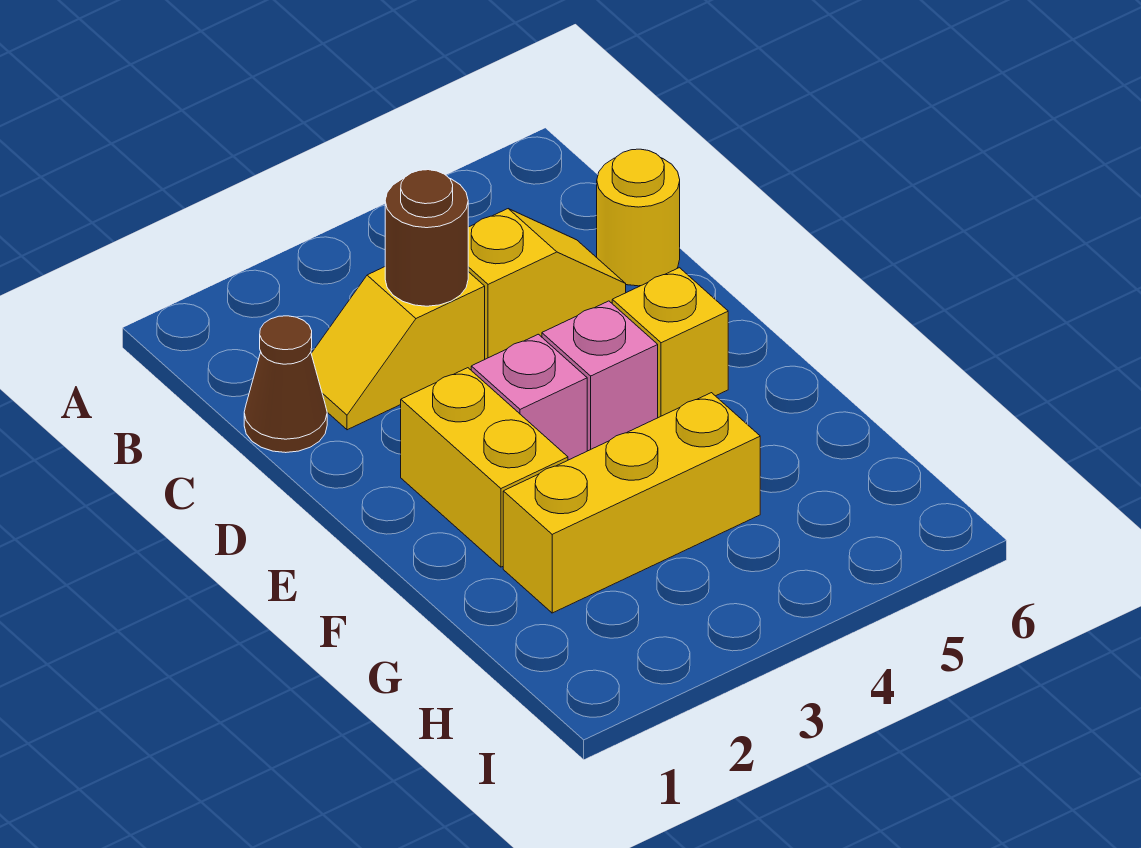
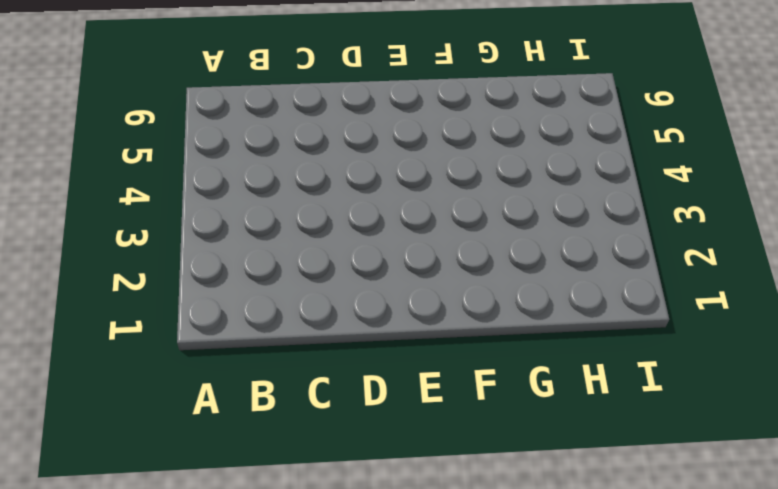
none -> brown cone C1 level 1
none -> yellow slope C2:C3 level 1 top 3

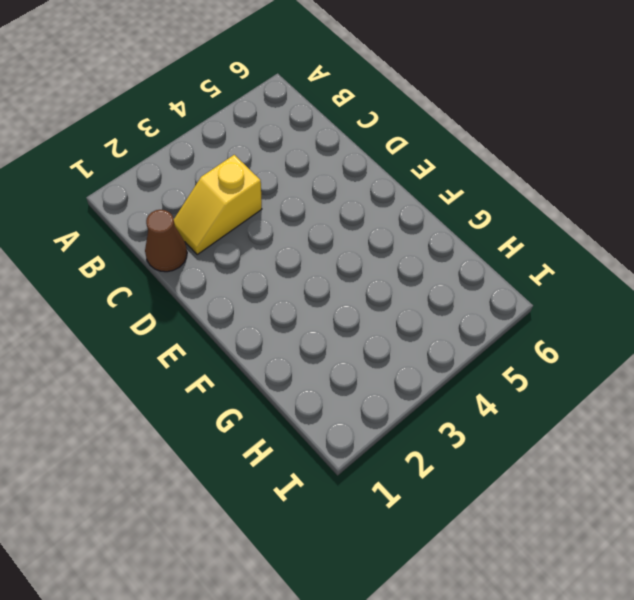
none -> yellow slope C4:C5 level 1 top 4
none -> yellow round brick C6 level 1

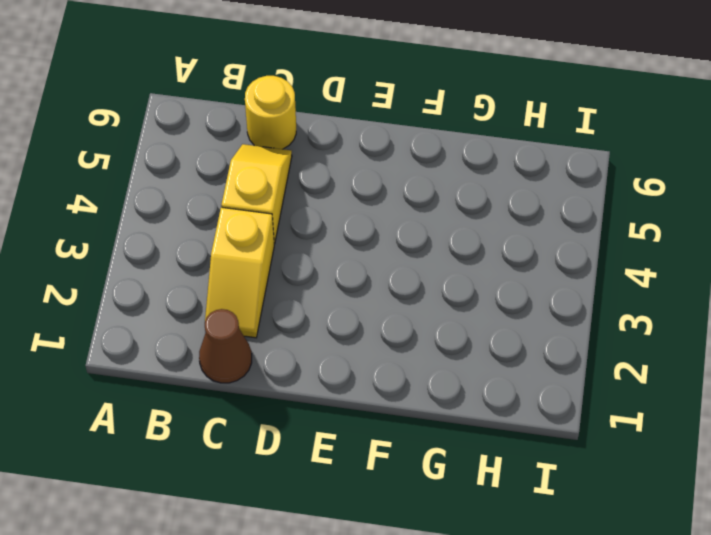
none -> yellow brick E2:F2 level 1
none -> pink brick E3 level 1

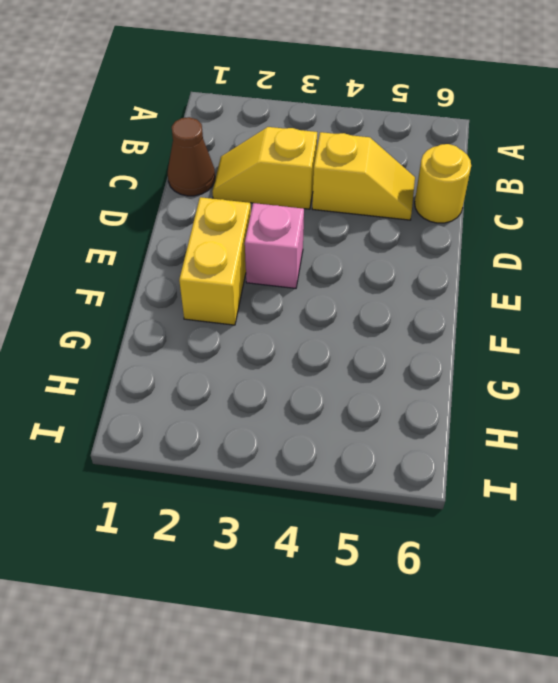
none -> pink brick E4 level 1
none -> yellow brick E5 level 1

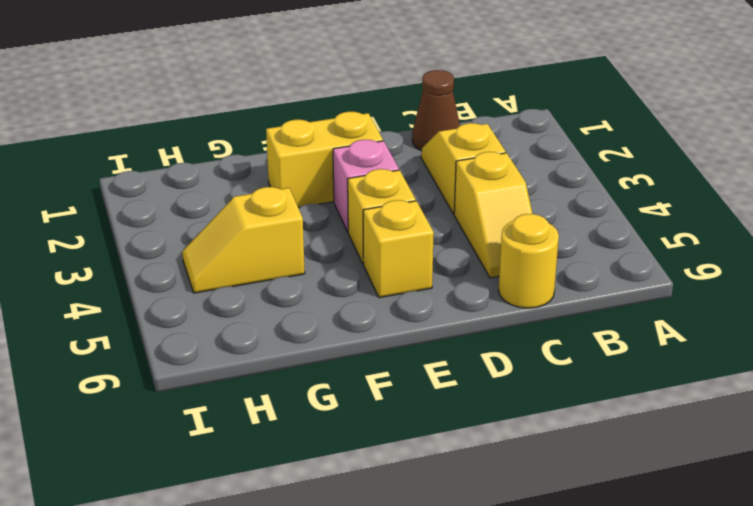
yellow brick E4 level 1 -> pink brick E4 level 1
yellow slope G4:H4 level 1 top G -> yellow brick G2:G4 level 1
none -> brown round brick C3 level 2

